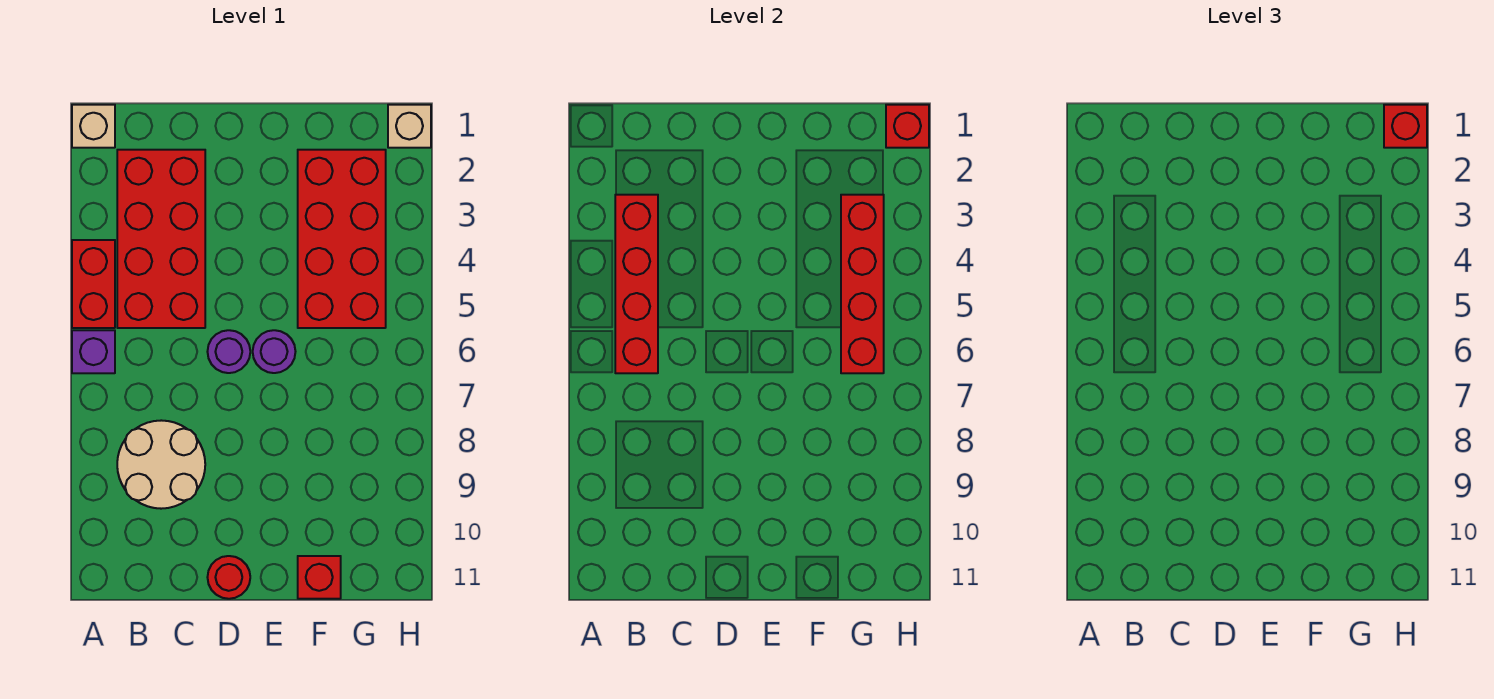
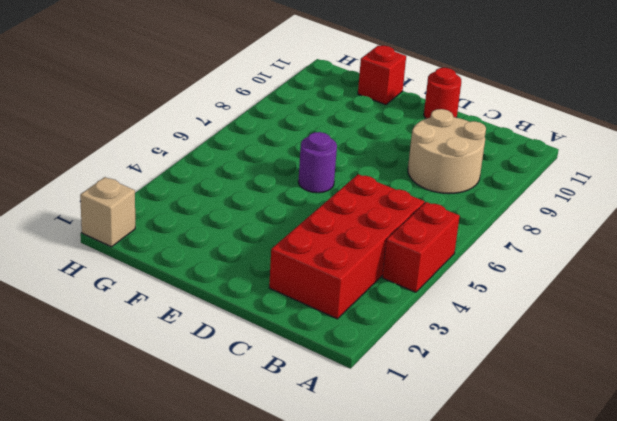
none -> tan brick A1 level 1
none -> purple brick A6 level 1
none -> purple round brick D6 level 1

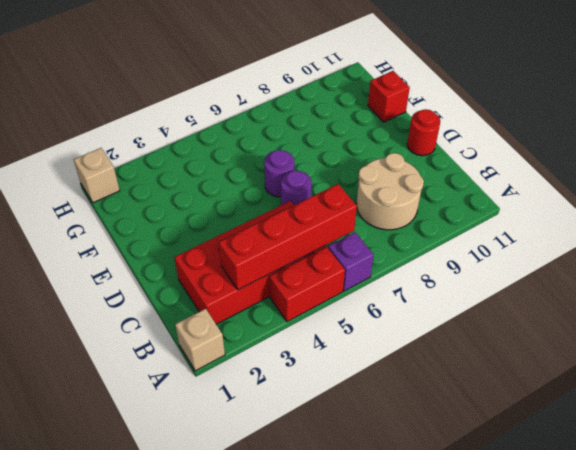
none -> red brick F2:G5 level 1
none -> red brick G3:G6 level 2
none -> red brick H1 level 2

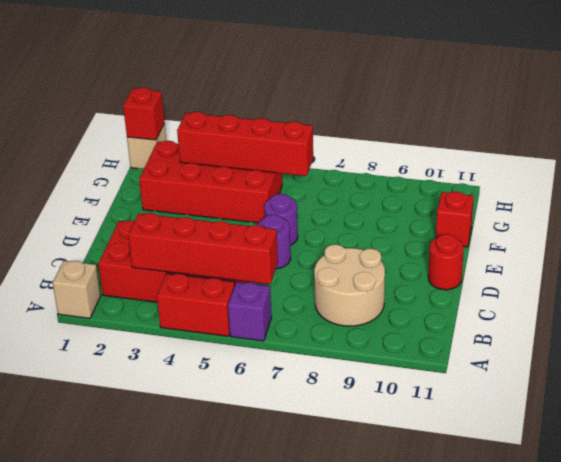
none -> red brick H1 level 3

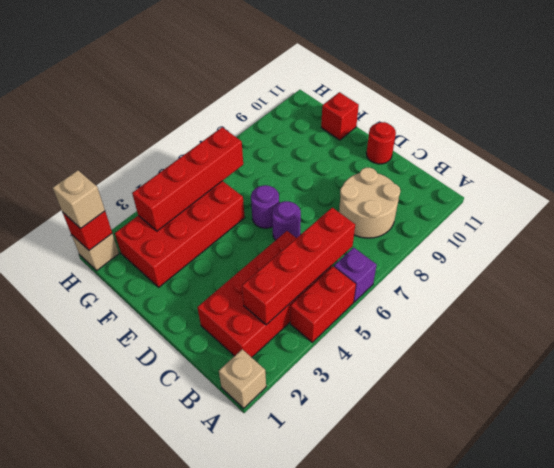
tan brick H1 level 3 -> red brick H1 level 3

